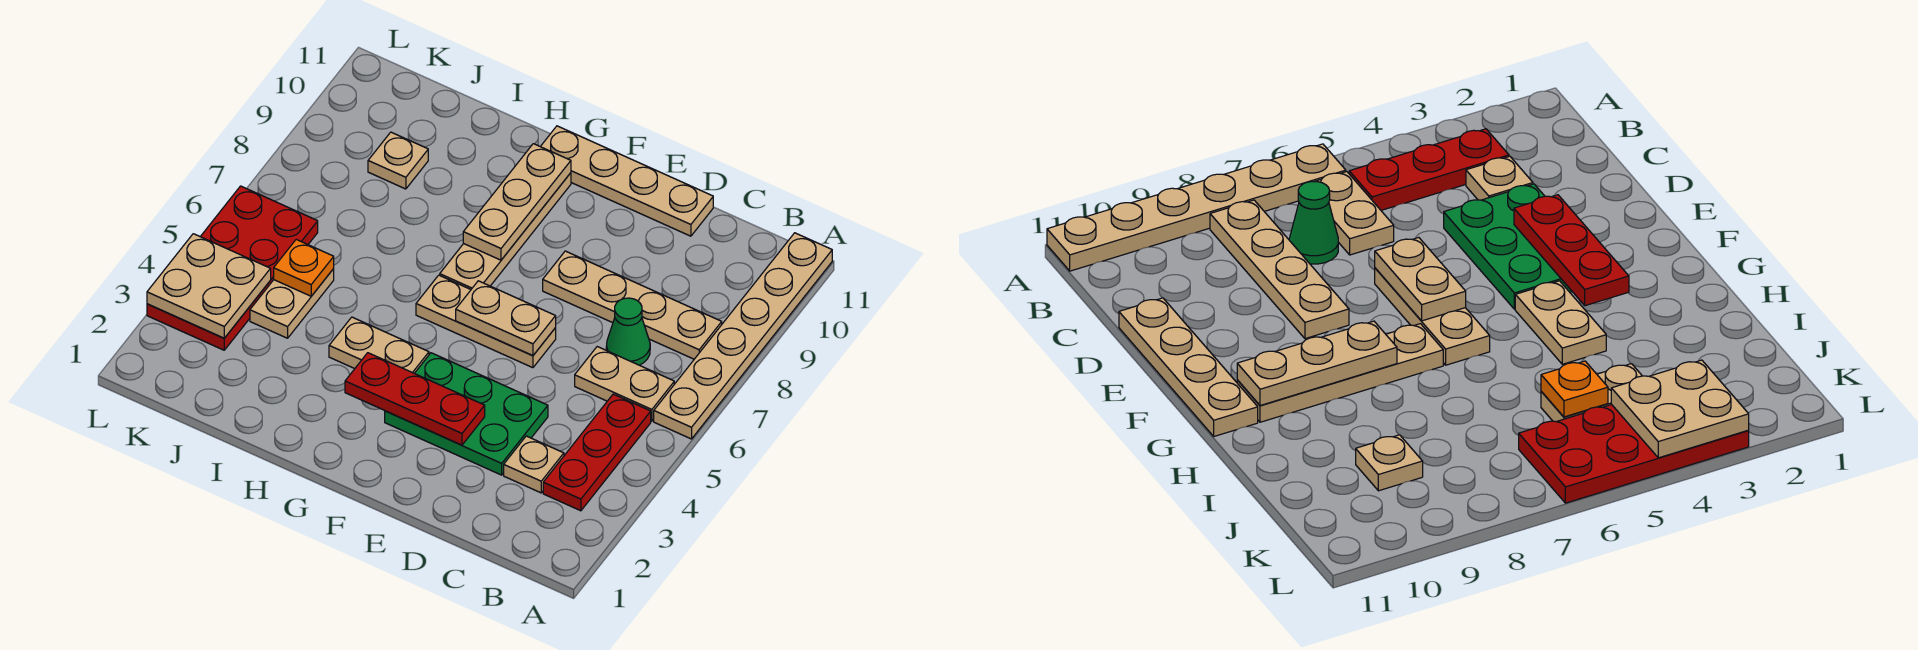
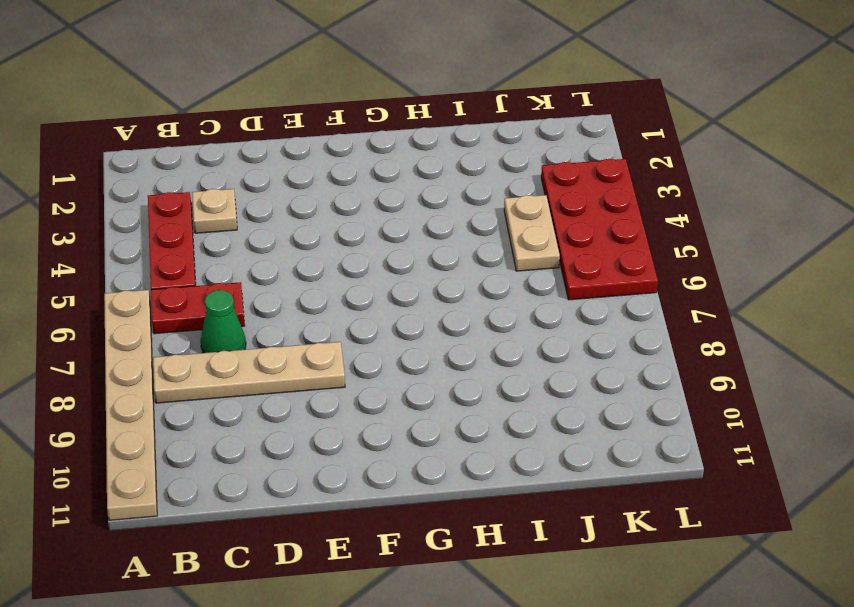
red plate B6:C6 level 1 -> tan plate B6:C6 level 1
none -> green plate D3:F4 level 1
none -> tan plate D11:G11 level 1
none -> tan plate E6:G6 level 1

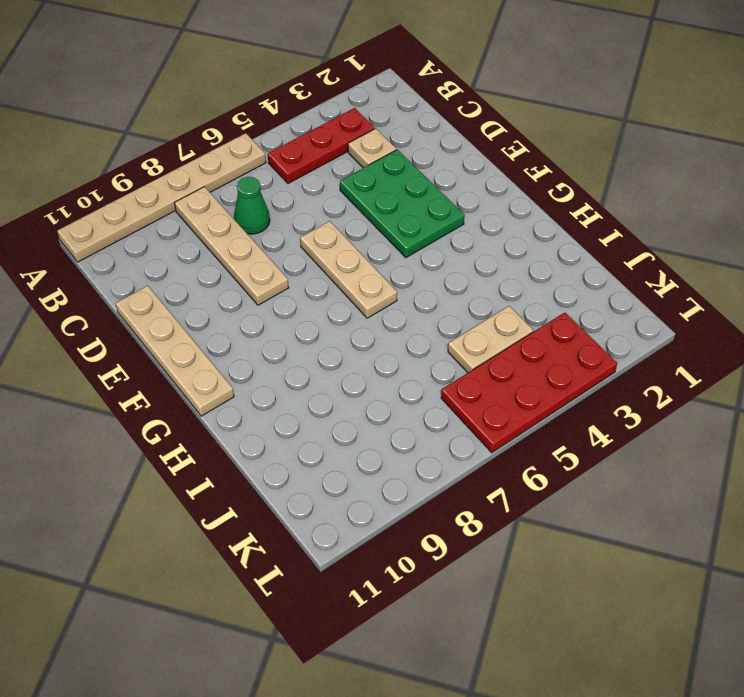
none -> tan plate B6:C6 level 1
none -> tan plate G4:H4 level 1
none -> tan plate G7:G10 level 1

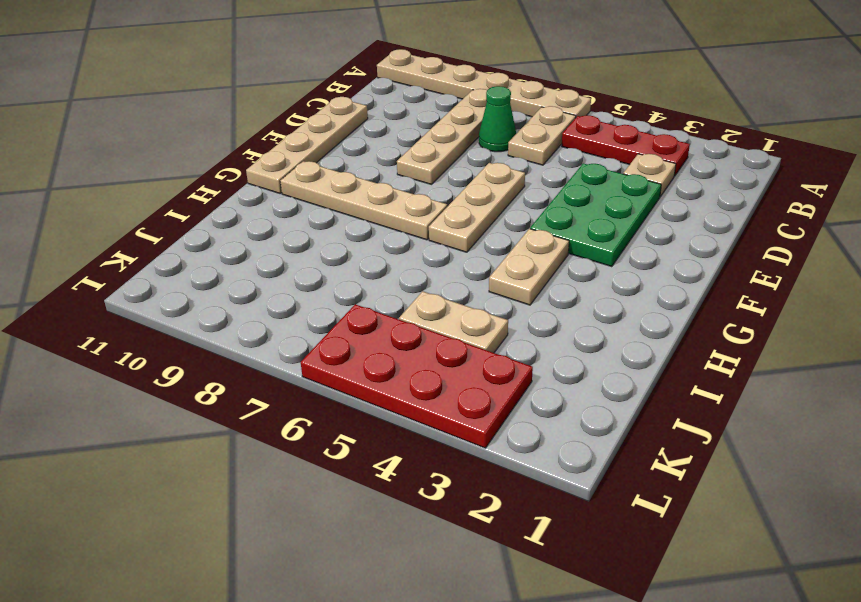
none -> tan plate J9 level 1
none -> red plate E3:G3 level 2
none -> tan plate E6:F6 level 2

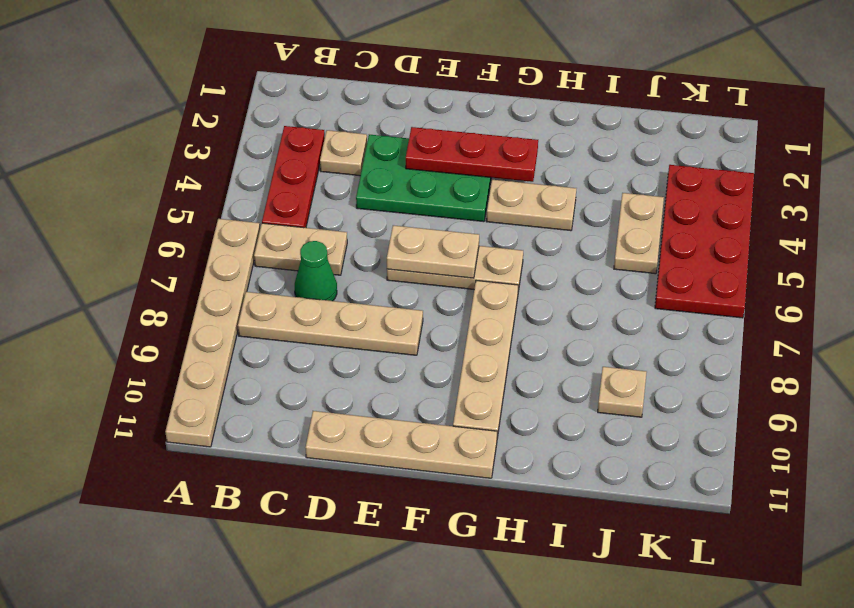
none -> tan plate G8:G10 level 2
none -> orange plate J5 level 2
none -> tan plate K3:L4 level 2

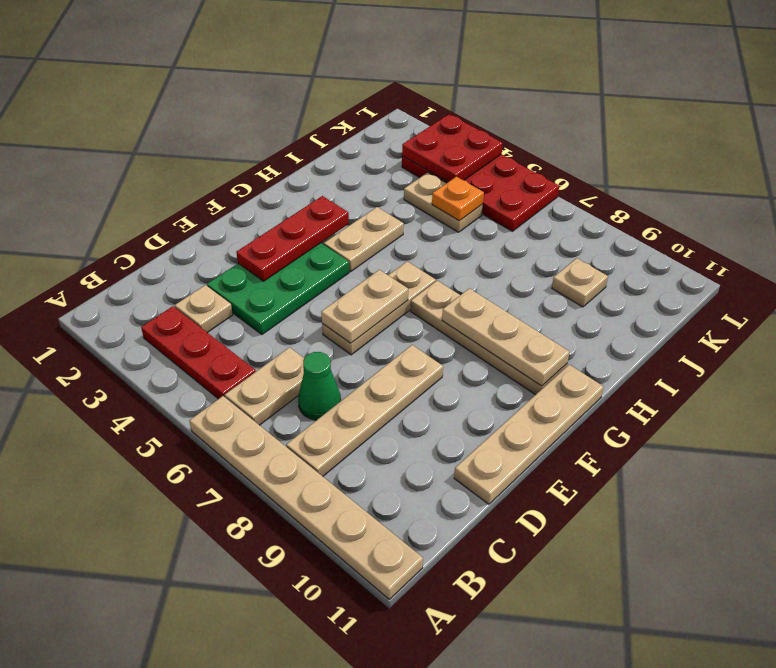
red plate K3:L4 level 2 -> tan plate K3:L4 level 2

